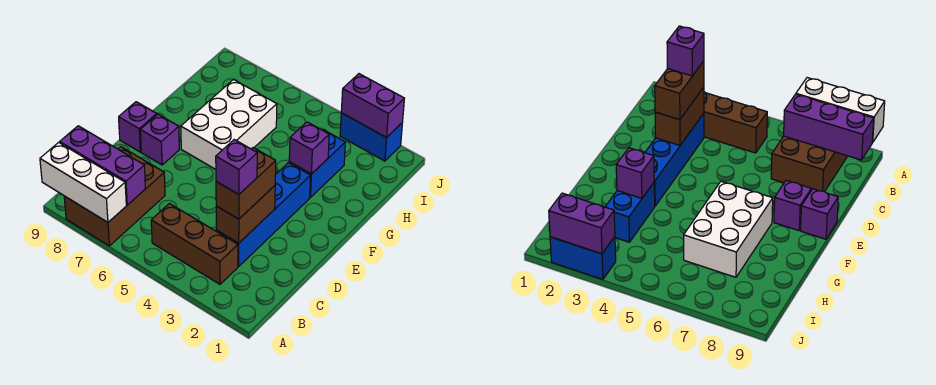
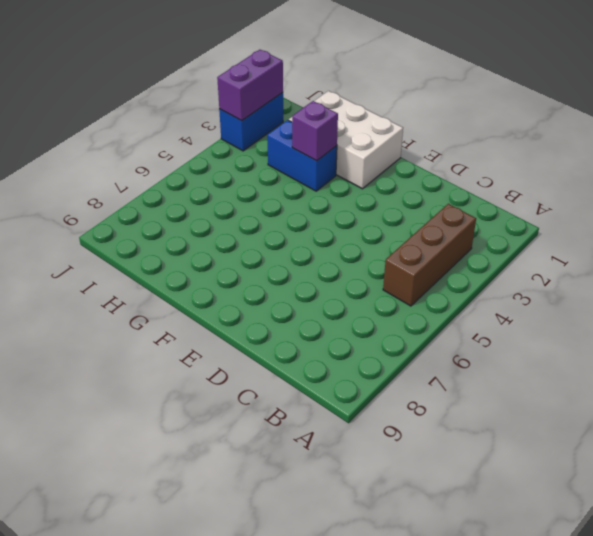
white brick F1:H2 level 1 -> white brick F6:H7 level 1
none -> brown brick A7:C8 level 1
none -> blue brick C3:F3 level 1
none -> purple brick E8 level 1

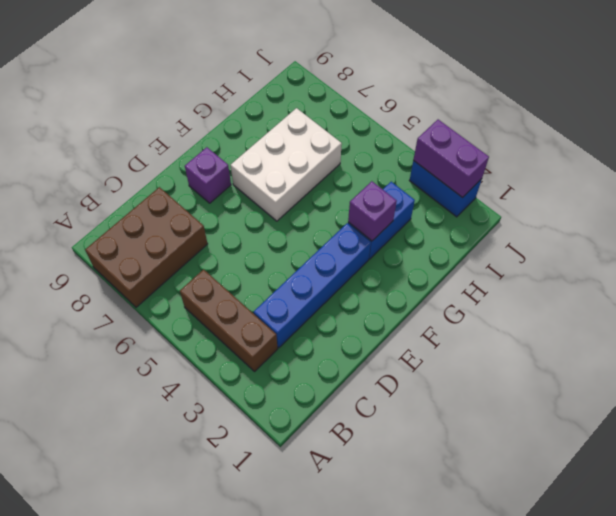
none -> purple brick E9 level 1
none -> white brick A7:A9 level 2
none -> purple brick B7:B9 level 2

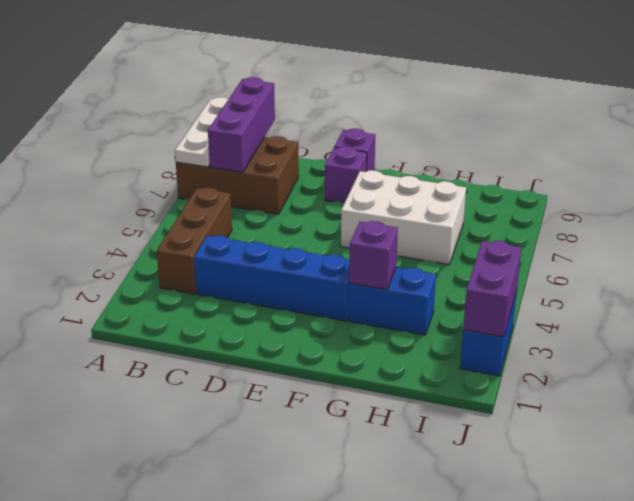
white plate A7:A9 level 2 -> white brick A7:A9 level 2
none -> brown brick C3:D3 level 2
none -> brown brick C3:D3 level 3
none -> purple brick C3 level 4

